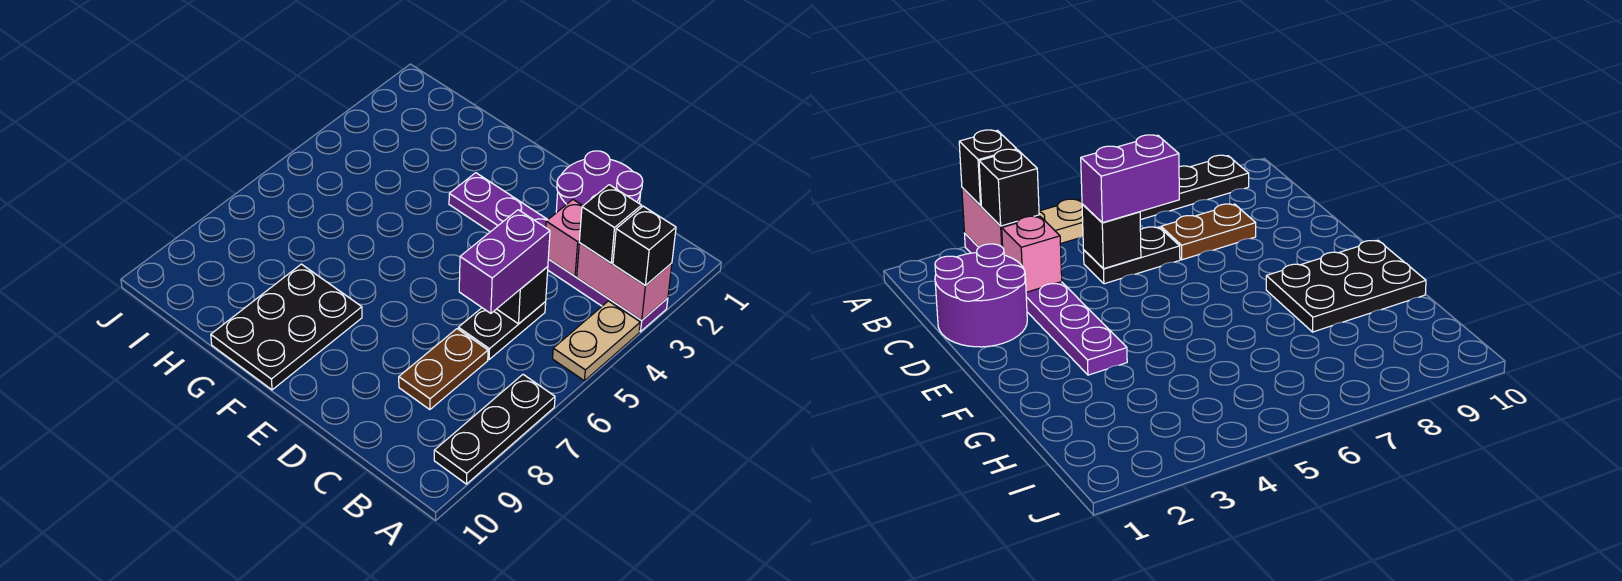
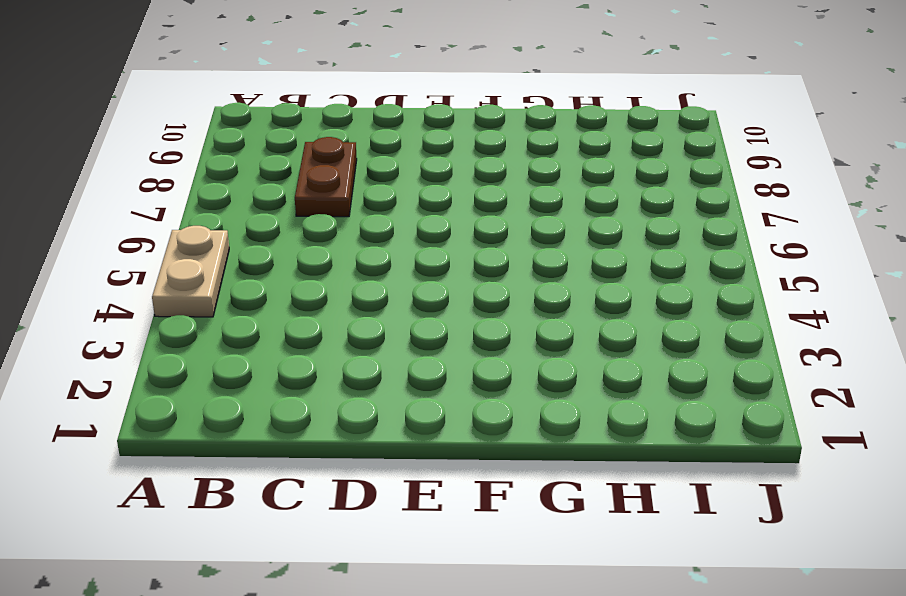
none -> purple plate A3:F3 level 1
none -> black plate A7:A9 level 1
none -> purple round brick C1:D2 level 1

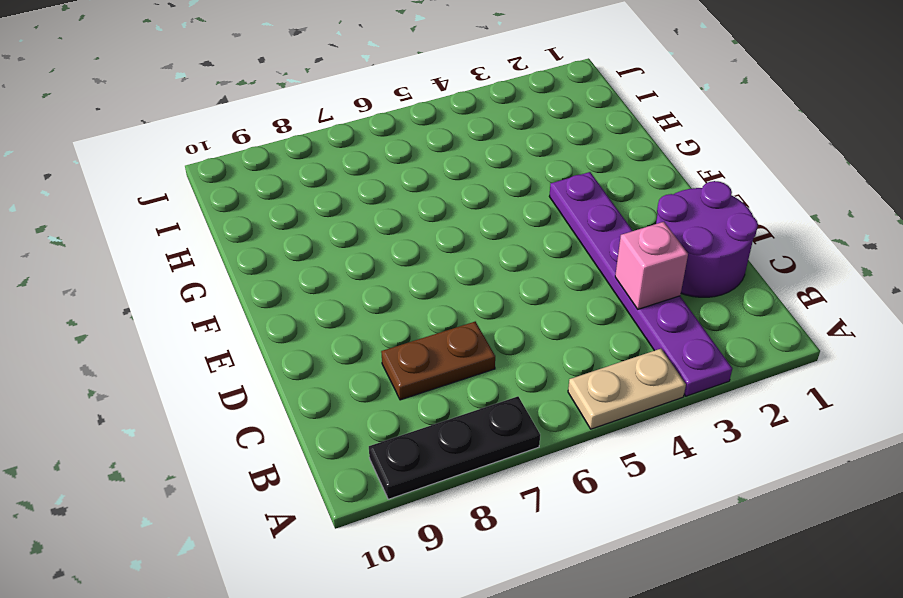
none -> black plate C5:C6 level 1
none -> black plate F8:G10 level 1
none -> pink brick A3:B3 level 2

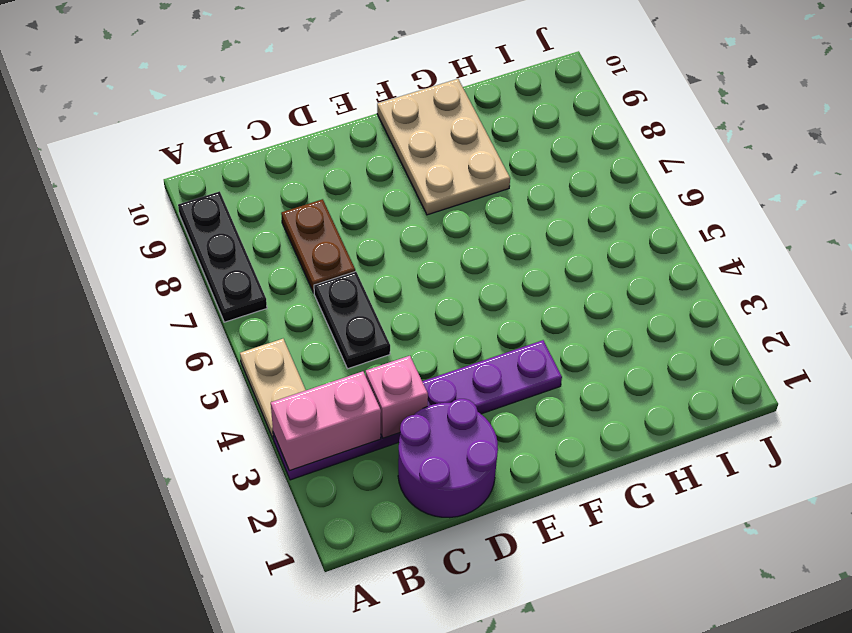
tan plate F8:G10 level 1 -> black plate F8:G10 level 1
none -> black brick C5 level 2
none -> black brick A3 level 3
none -> black brick B3 level 3

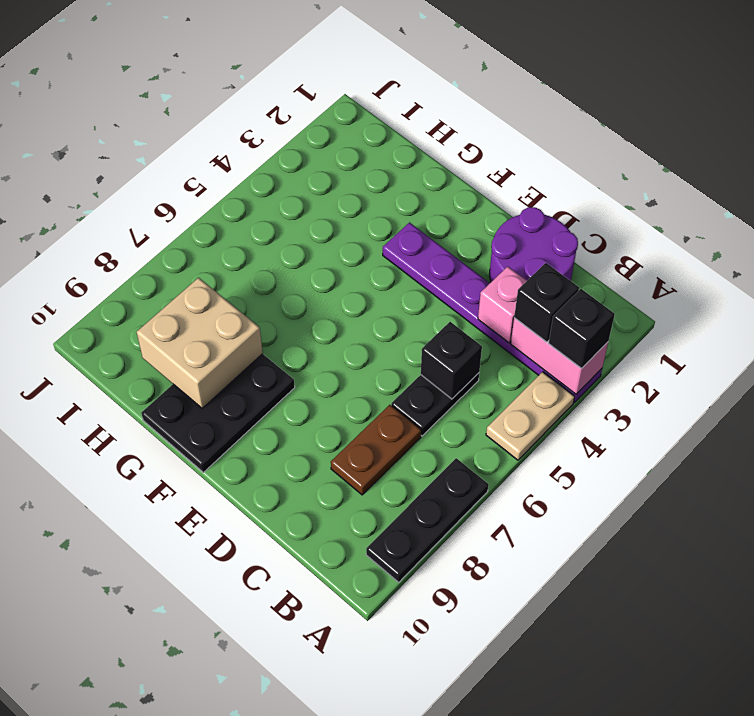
tan brick G8:H9 level 2 -> none
none -> purple brick C5:C6 level 3

